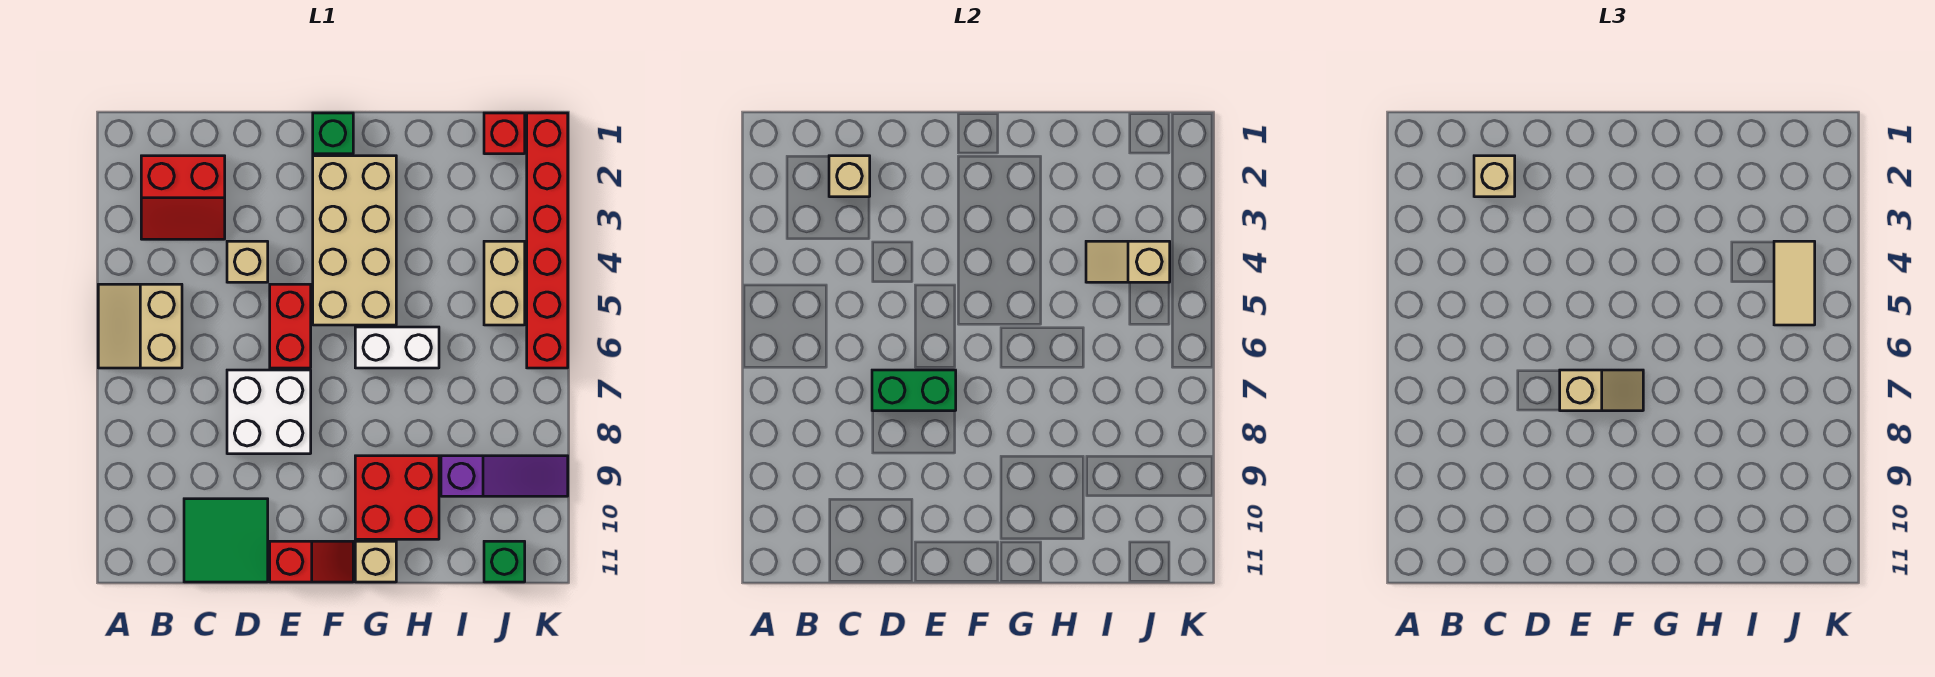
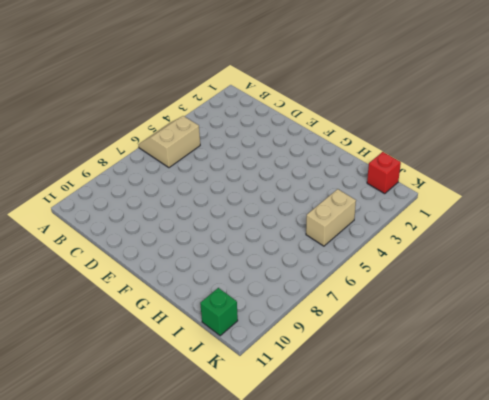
none -> red slope B2:C3 level 1 top 2
none -> green tile C10:D11 level 1
none -> tan brick D4 level 1

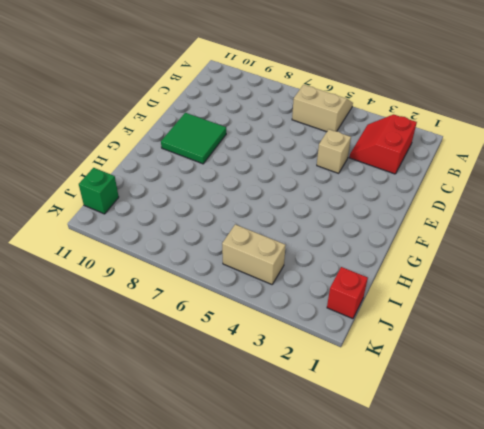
green tile E9:F10 level 1 -> green tile C10:D11 level 1
none -> white brick D7:E8 level 1
none -> red brick E5:E6 level 1
none -> red slope E11:F11 level 1 top E

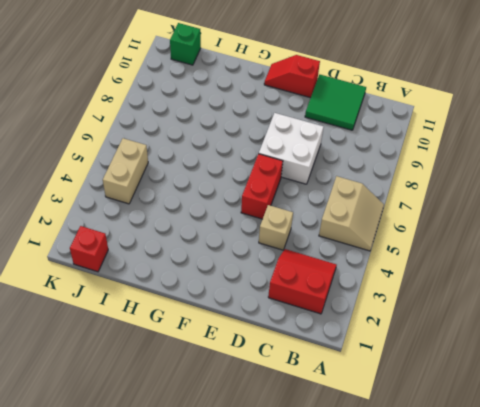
none -> green brick F1 level 1
none -> tan brick F2:G5 level 1
none -> white brick G6:H6 level 1

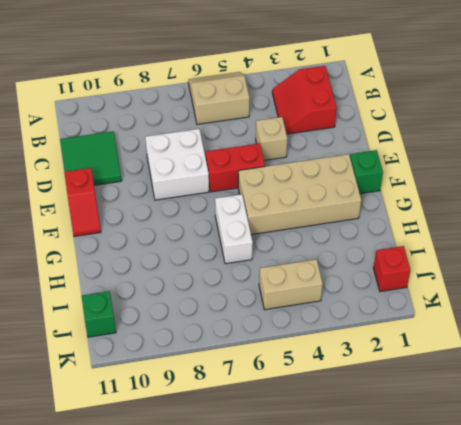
none -> red brick G9:H10 level 1
none -> tan brick G11 level 1
none -> purple slope I9:K9 level 1 top I

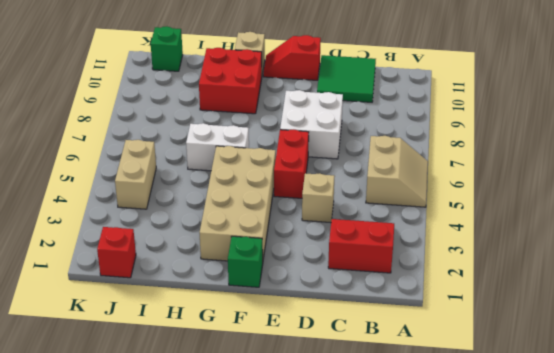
none -> purple slope I9:K9 level 1 top I
none -> red brick K1:K6 level 1
none -> tan brick C2 level 2

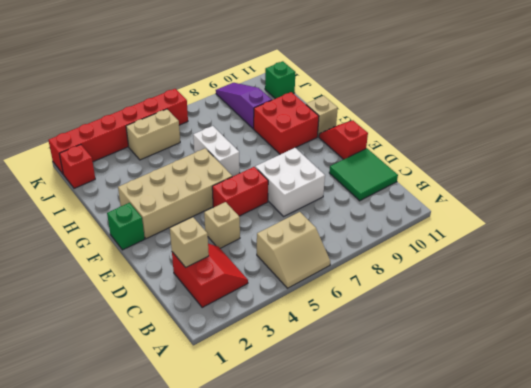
none -> green brick D7:E7 level 2
none -> tan slope I4:J4 level 2 top J
none -> tan brick C2 level 3

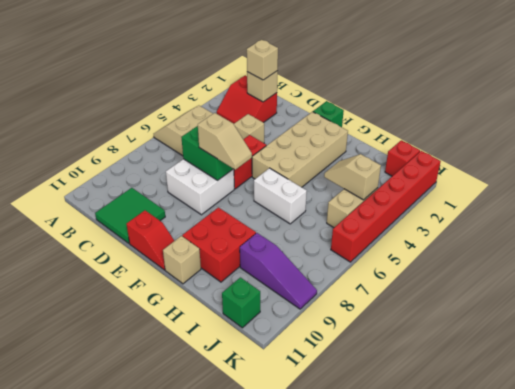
none -> tan tile J4:J5 level 3

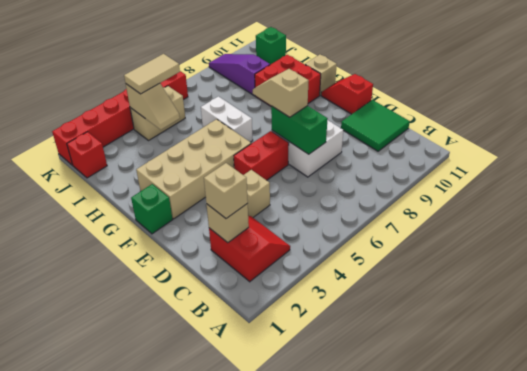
none -> tan slope A5:B6 level 1 top B

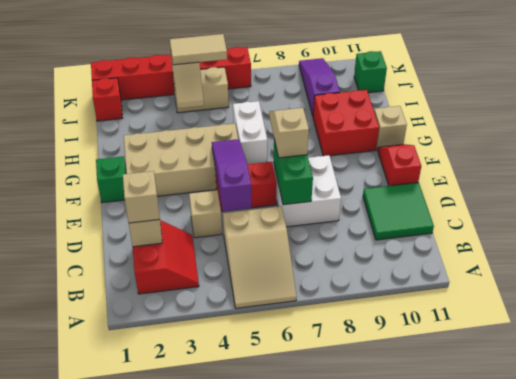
tan slope A5:C6 level 1 top C -> tan slope A5:B6 level 1 top B
purple slope D5:F5 level 2 top D -> none

